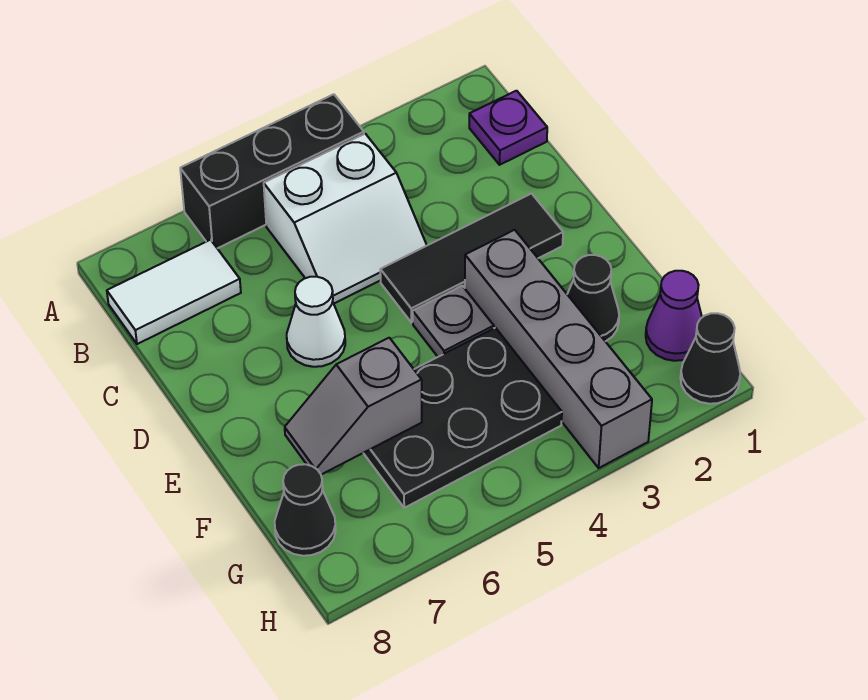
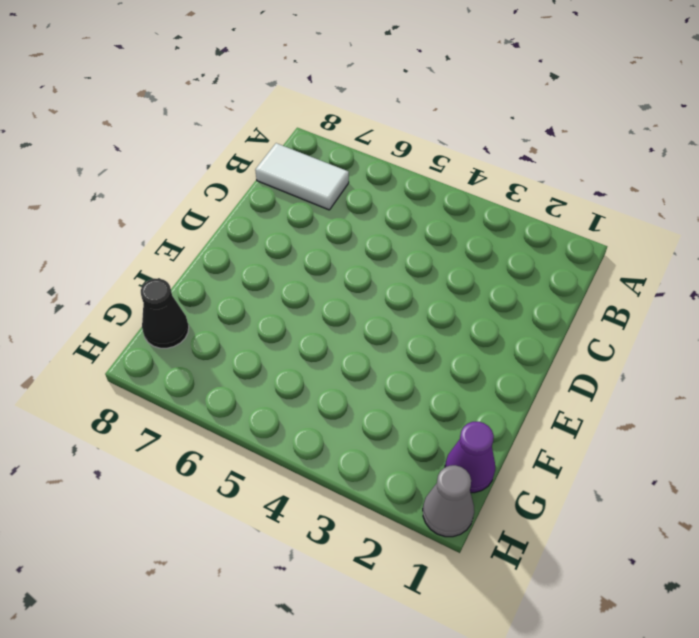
grey cone H1 level 1 -> black cone H1 level 1
none -> black brick A4:A6 level 1
none -> purple plate B1 level 1
none -> white slope B4:C5 level 1 top B

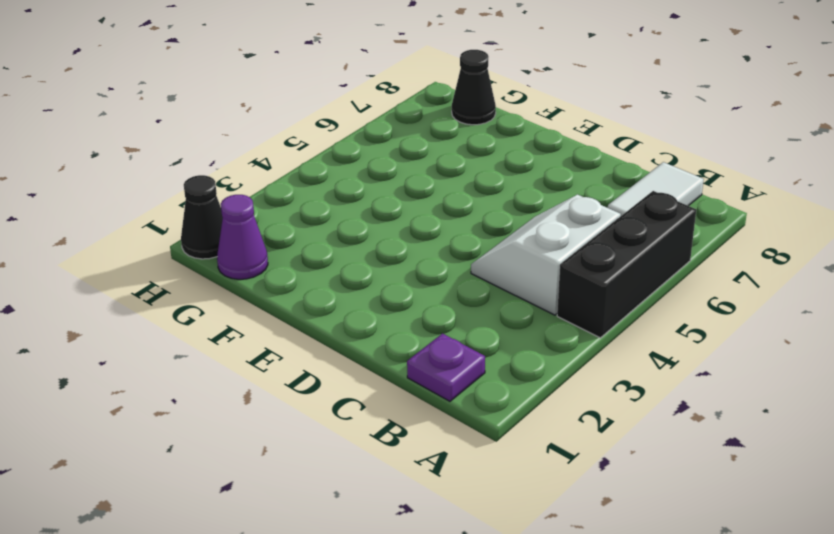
none -> black tile D2:D4 level 1
none -> white cone D6 level 1
none -> grey brick E3:H3 level 1

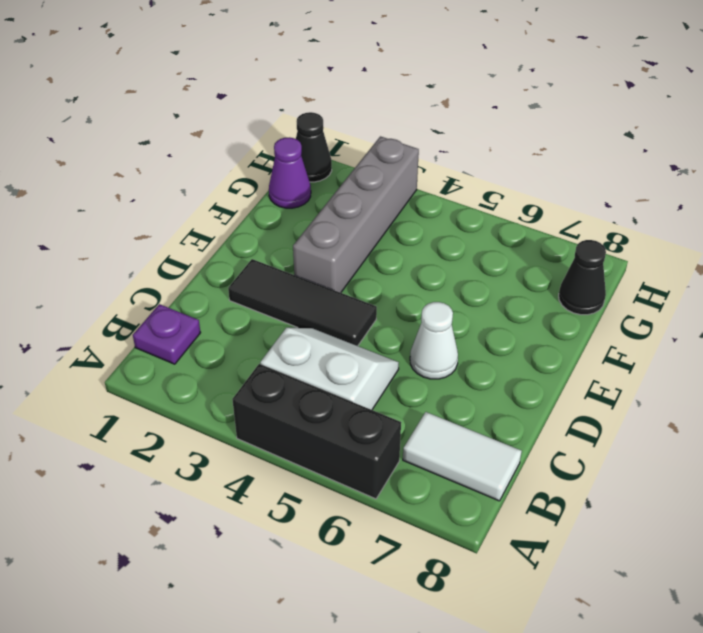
none -> grey plate E4 level 1
none -> black cone F2 level 1
none -> black plate F4:G6 level 1

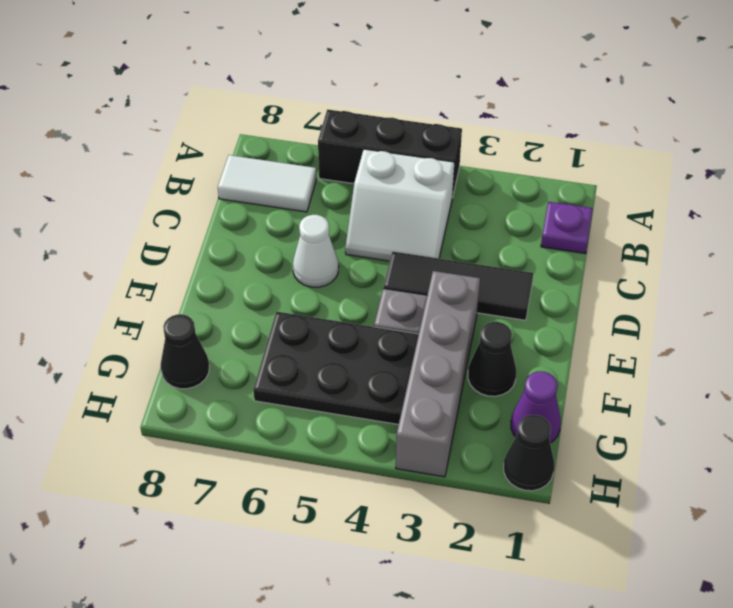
none -> grey slope F6:F7 level 2 top 6

